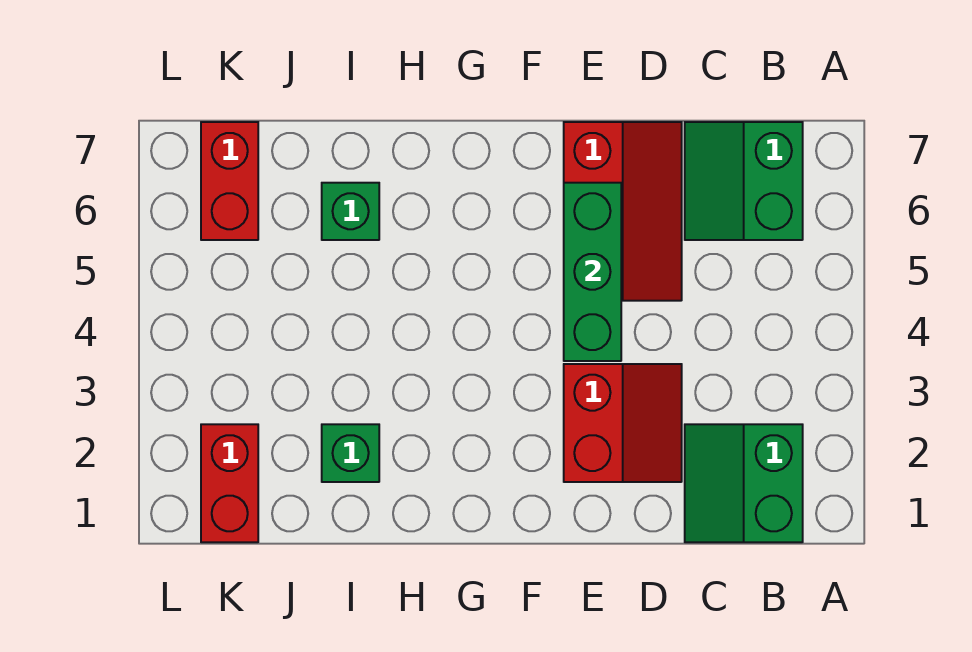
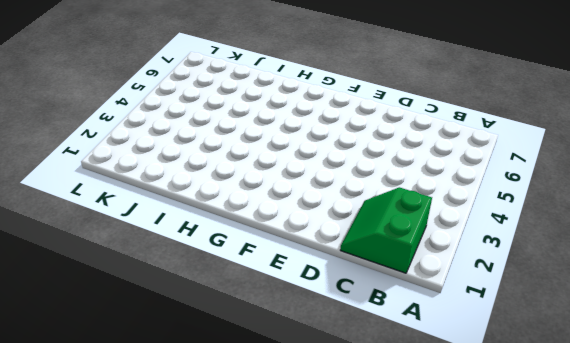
none -> green slope B6:C7 level 1 top B
none -> red slope D2:E3 level 1 top E

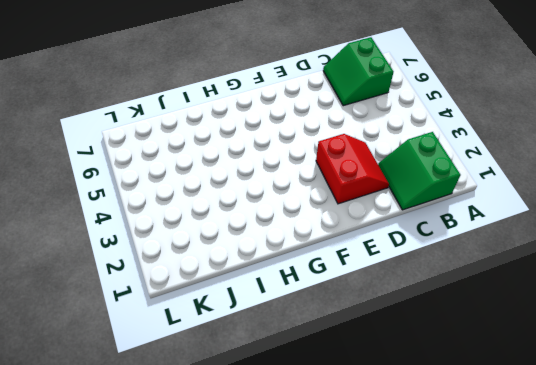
none -> red slope D5:E7 level 1 top E
none -> green brick I2 level 1

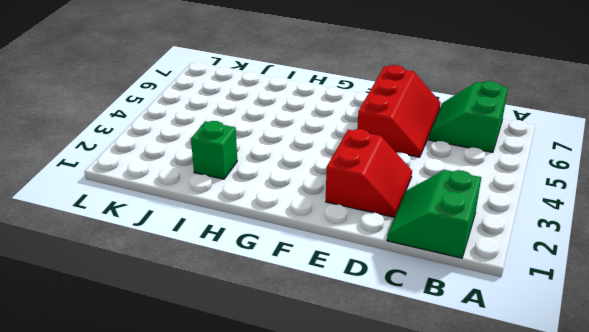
none -> green brick I6 level 1
none -> red brick K1:K2 level 1

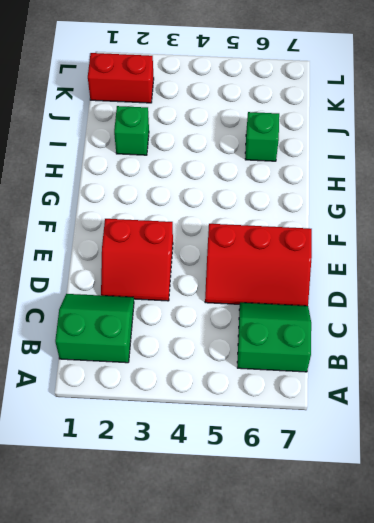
none -> red brick K6:K7 level 1
none -> green brick E4:E6 level 2

